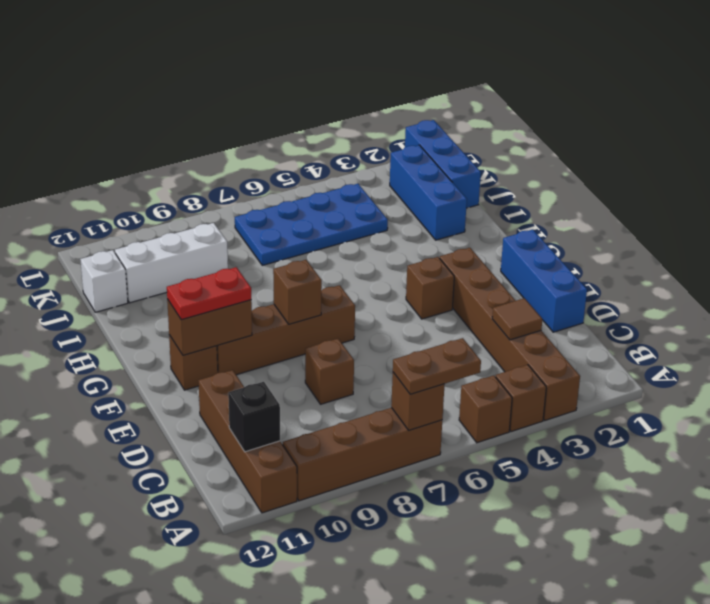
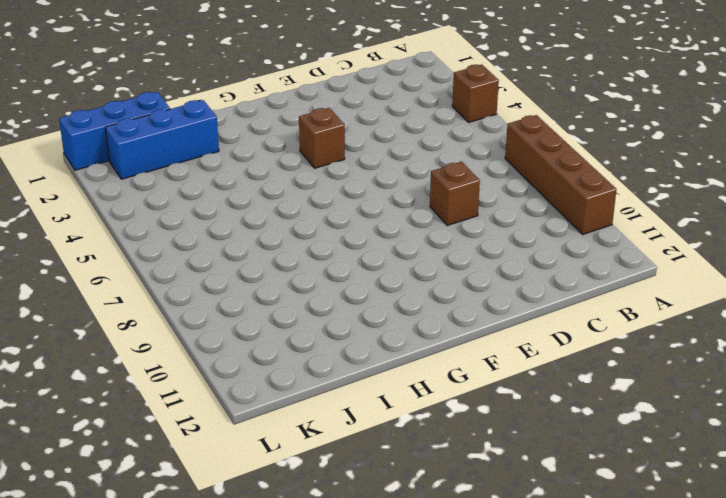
none -> brown brick A3:F3 level 1
none -> brown brick A5 level 1
none -> brown brick A11:D11 level 1

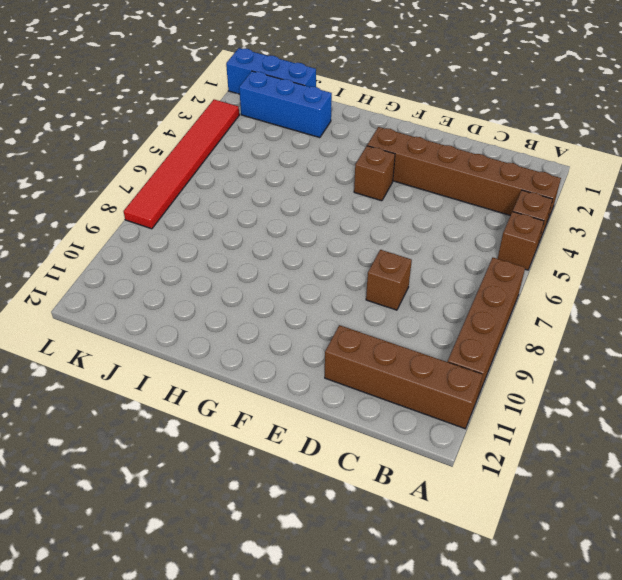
red tile L3:L8 level 1 -> none
none -> blue brick D1:F1 level 1
none -> brown brick F7:F10 level 1
none -> brown brick F11 level 1

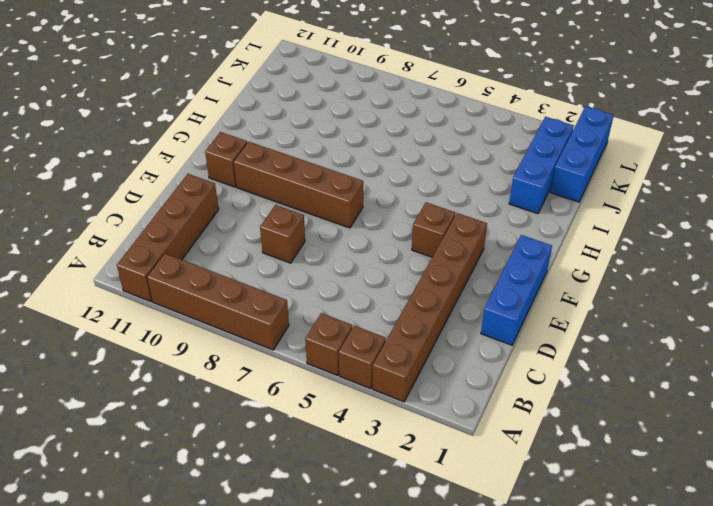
none -> blue plate J4:K7 level 1
none -> white brick J9:J11 level 1
none -> white brick J12 level 1

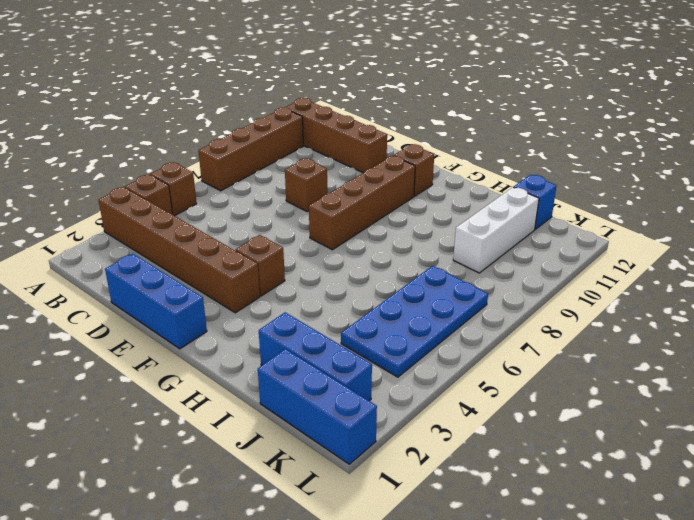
blue brick J12 level 1 -> white brick J12 level 1
none -> brown brick A7 level 2
none -> black brick B11 level 2
none -> brown tile C3 level 2

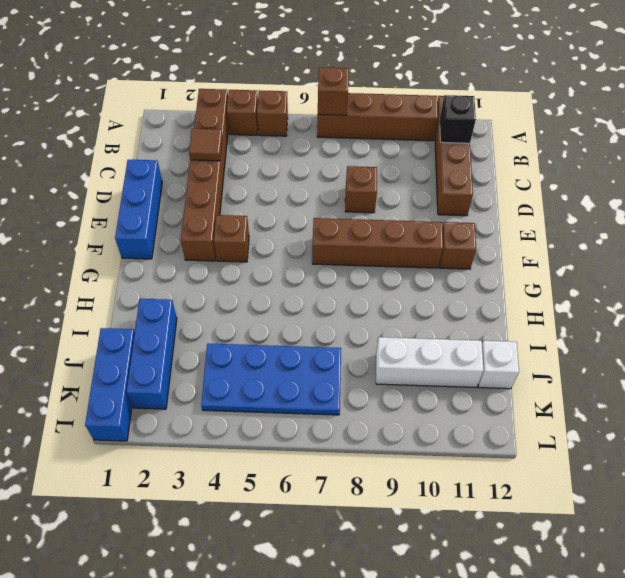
none -> brown brick F8 level 2
none -> brown brick F10:F11 level 2
none -> brown plate A6:A7 level 3

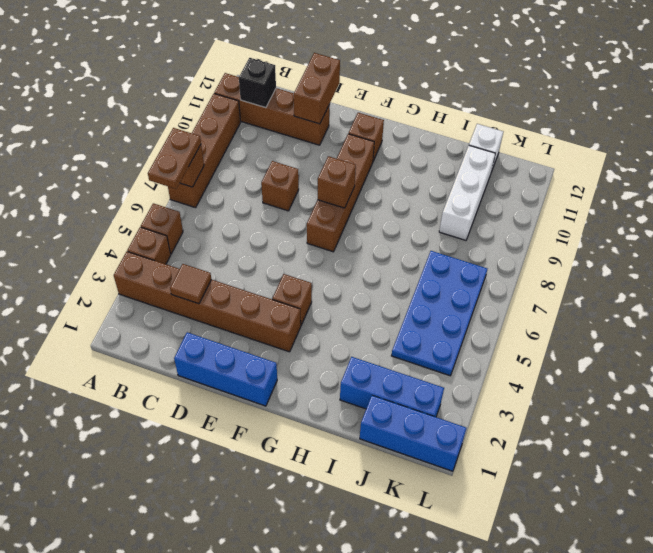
brown brick D11:D12 level 2 -> brown brick F10:F11 level 2
none -> red plate F10:F11 level 3

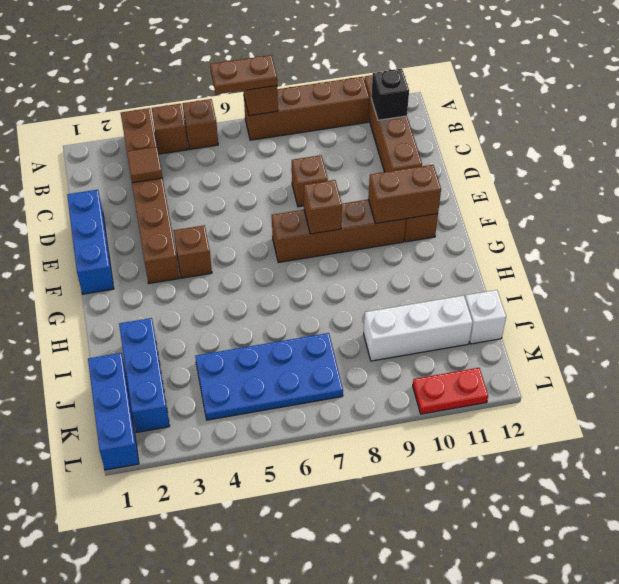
red plate L10:L11 level 1 -> red plate F10:F11 level 3

